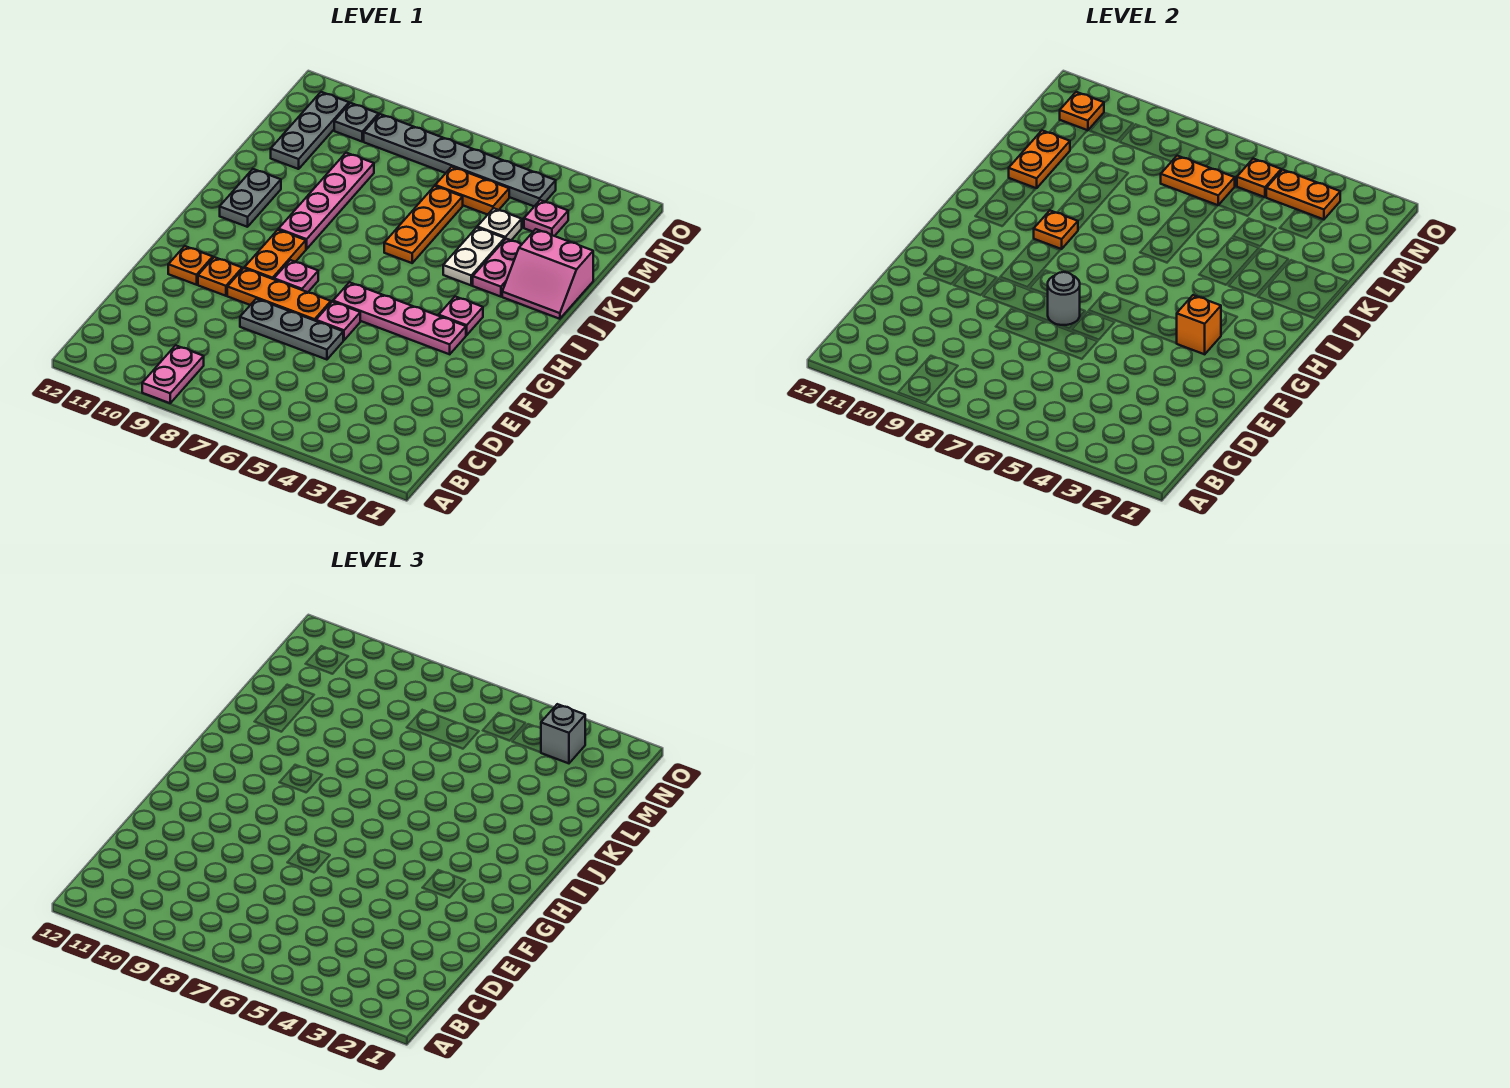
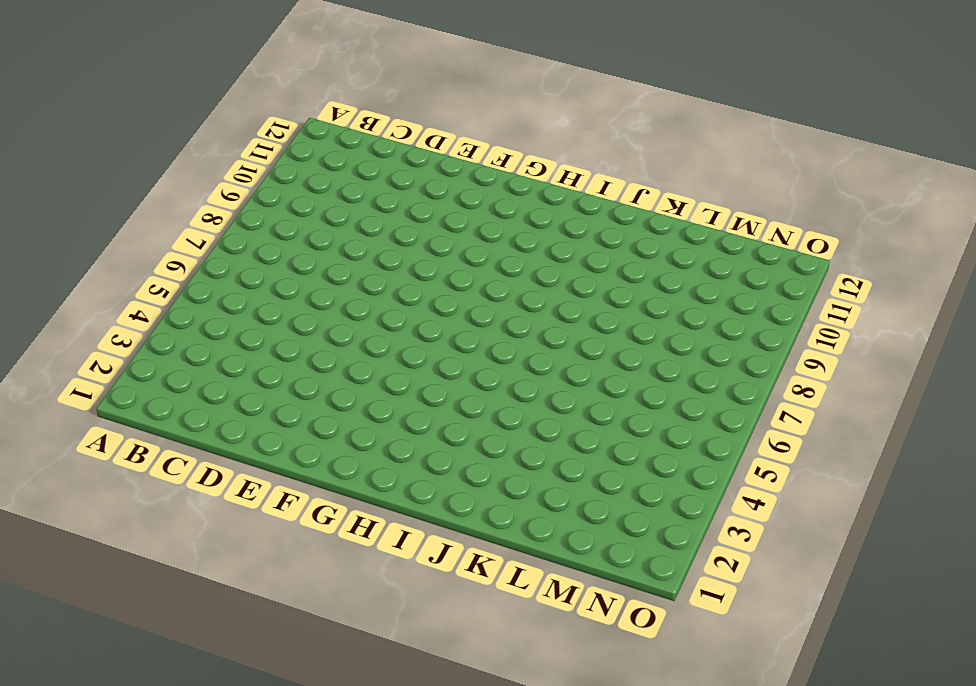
none -> pink plate A9:B9 level 1
none -> grey plate E6:E8 level 1
none -> pink plate F6 level 1
none -> orange plate F7:F9 level 1

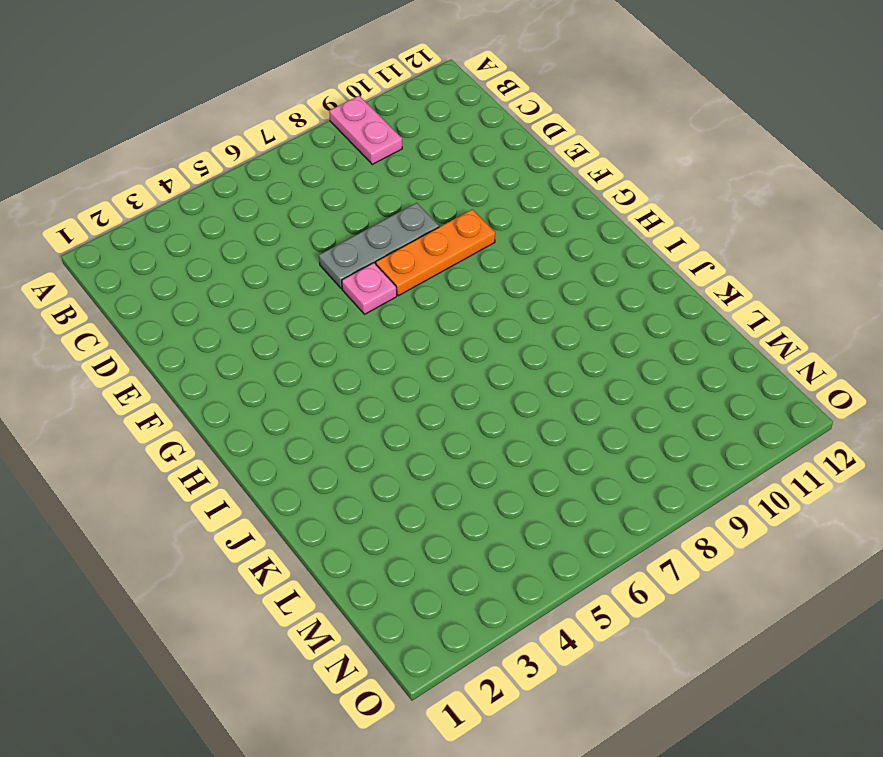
none -> orange plate F10 level 1
none -> orange plate F11 level 1
none -> pink plate G3:G6 level 1
none -> pink plate G8 level 1

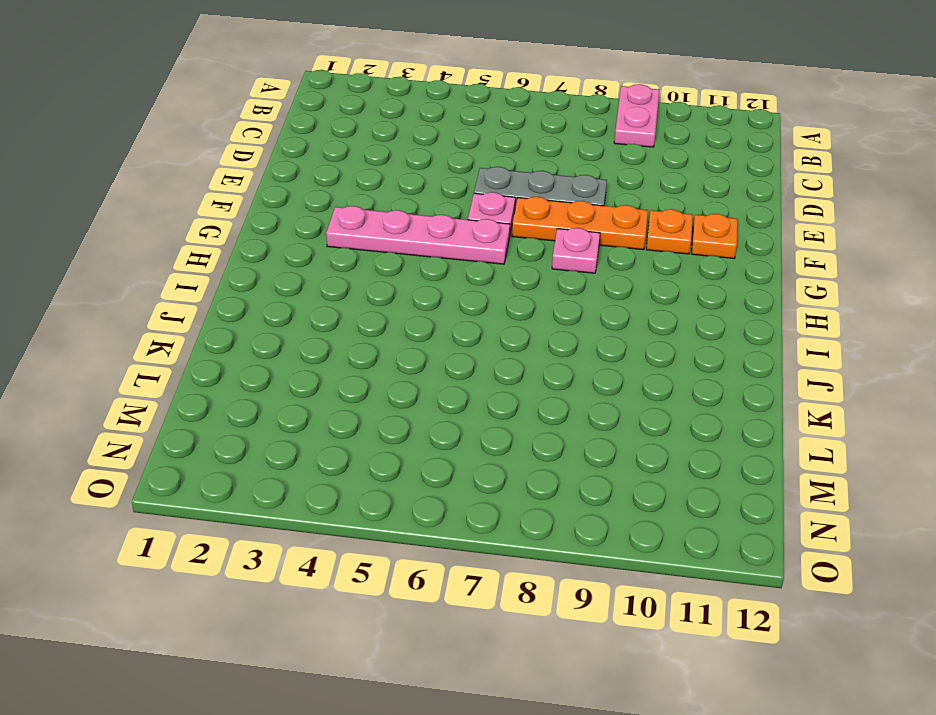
none -> orange plate G9:H9 level 1
none -> pink plate H3 level 1
none -> pink plate I9:L9 level 1
none -> grey plate I11:J11 level 1

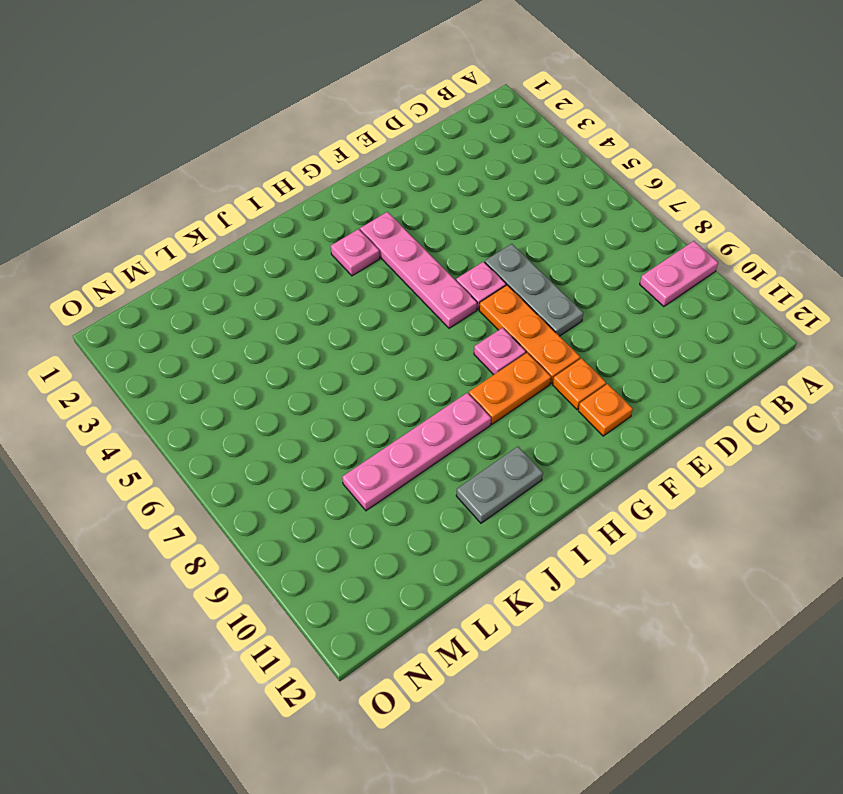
none -> pink slope J1:K2 level 1 top K
none -> pink plate J3:K3 level 1
none -> white plate J4:K4 level 1
none -> orange plate J6:L6 level 1

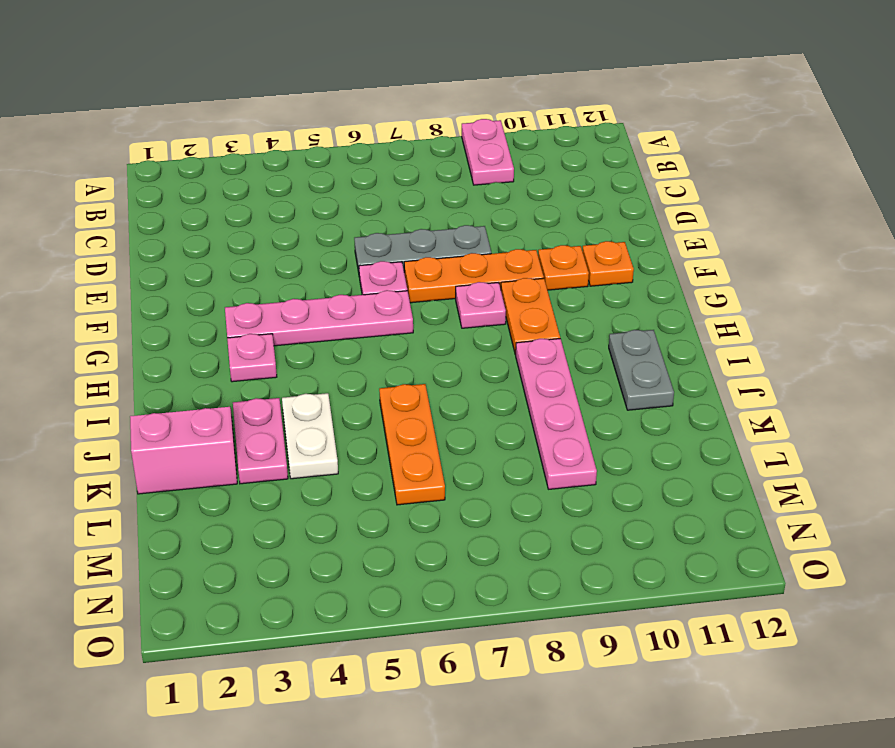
none -> white plate L4 level 1
none -> grey plate L11:N11 level 1
none -> pink plate M3 level 1
none -> orange plate M5:M6 level 1

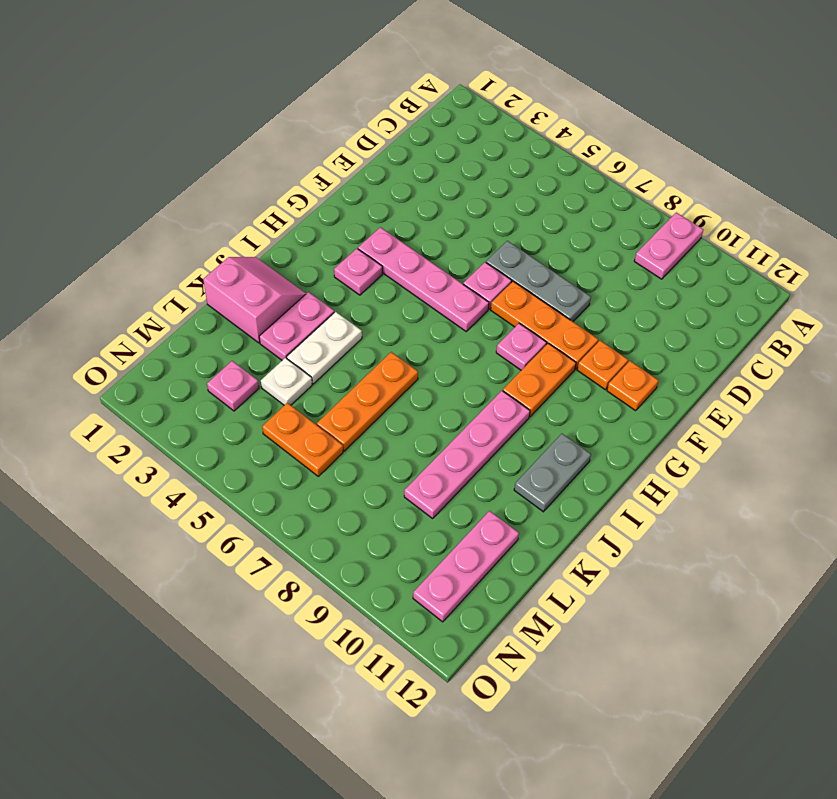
pink plate L11:N11 level 1 -> grey plate L11:N11 level 1
none -> grey plate N4:N9 level 1
none -> grey plate N10 level 1
none -> grey round brick F7 level 2
none -> orange brick G3 level 2

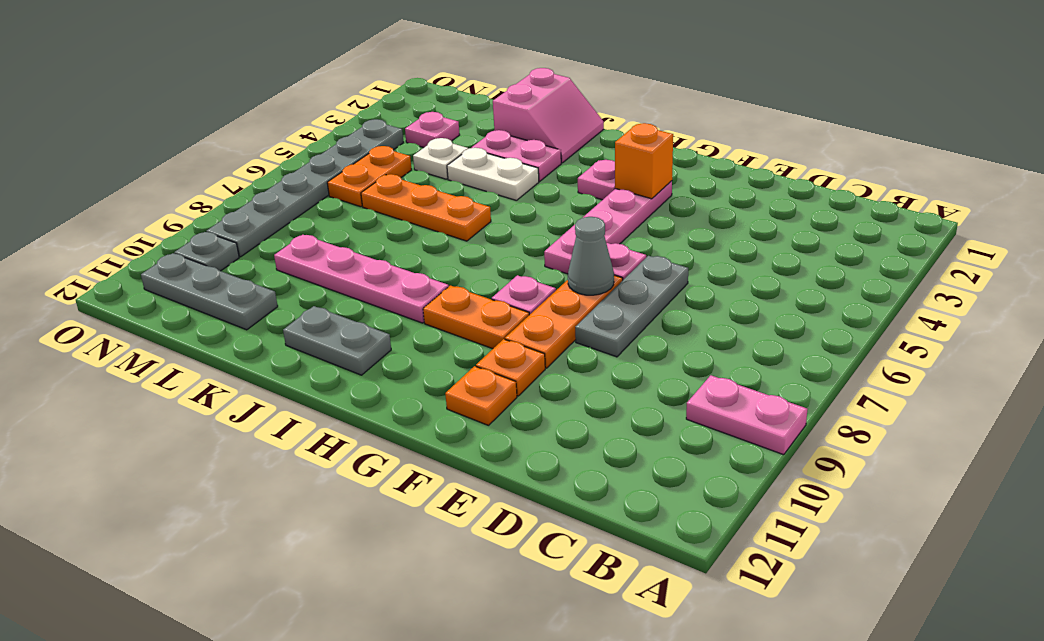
grey cone F7 level 2 -> grey round brick F7 level 2
none -> orange plate I9 level 2
none -> orange plate K11:L11 level 2
none -> orange plate M6:M7 level 2
none -> orange plate N3:N4 level 2

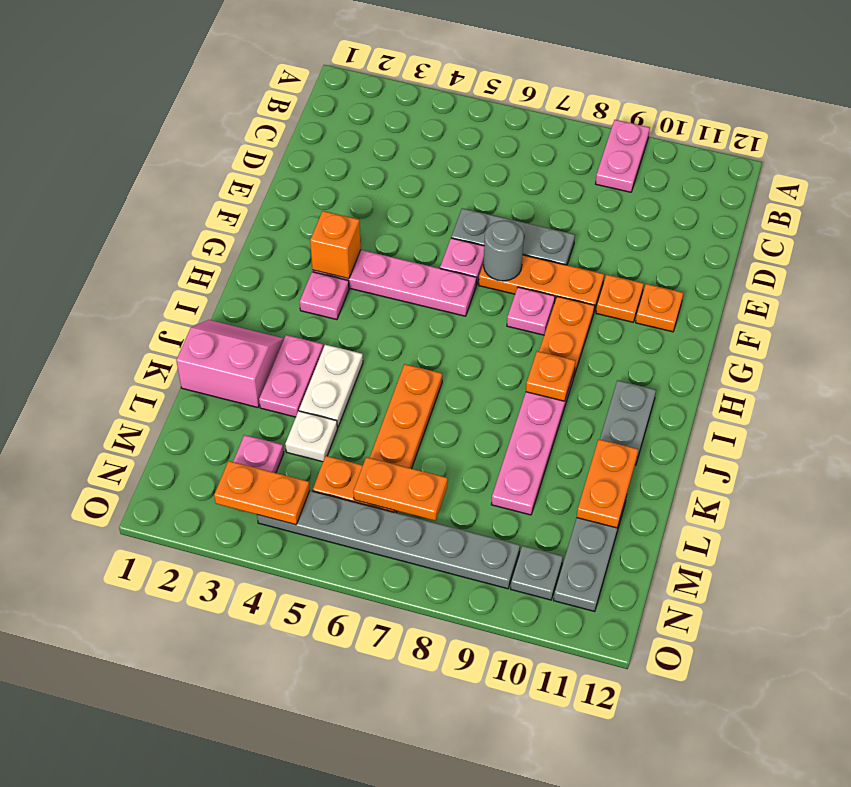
none -> orange plate N5 level 2
none -> orange plate N11 level 2
none -> grey brick N3 level 3

